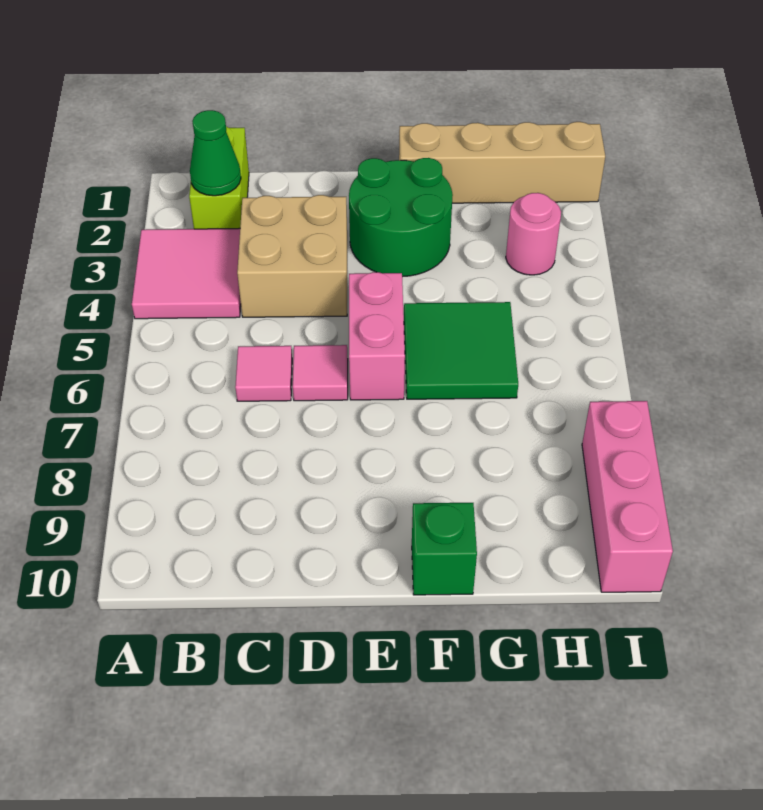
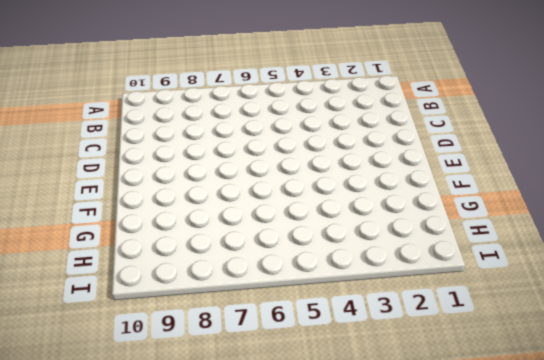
none -> pink tile A3:B4 level 1
none -> lime brick B1:B2 level 1
none -> tan brick C3:D4 level 1

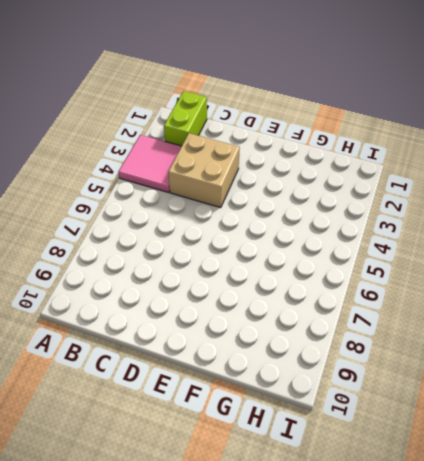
none -> pink tile C6 level 1
none -> pink tile D6 level 1
none -> green round brick E2:F3 level 1

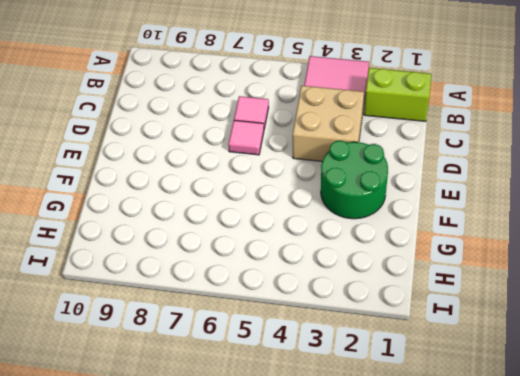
none -> pink brick E5:E6 level 1
none -> tan brick F1:I1 level 1
none -> green tile F5:G6 level 1

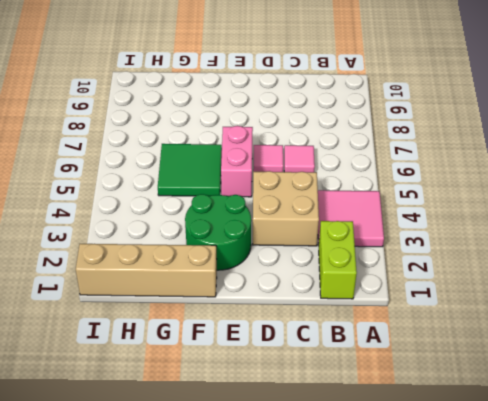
none -> green brick F10 level 1
none -> pink round brick H3 level 1
none -> pink brick I8:I10 level 1

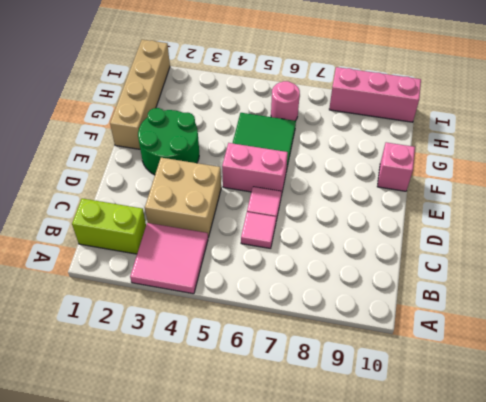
pink brick F10 level 1 -> green brick F10 level 1
pink round brick H6 level 1 -> pink round brick H3 level 1
none -> green cone B2 level 2

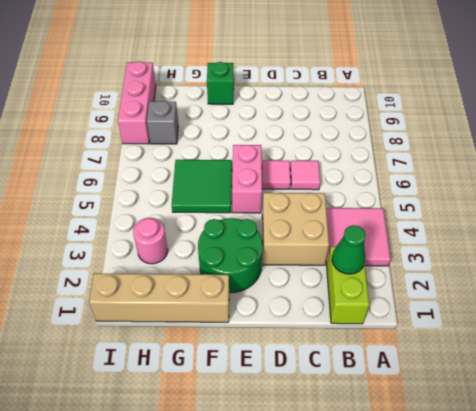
grey brick H8 level 1 -> none

